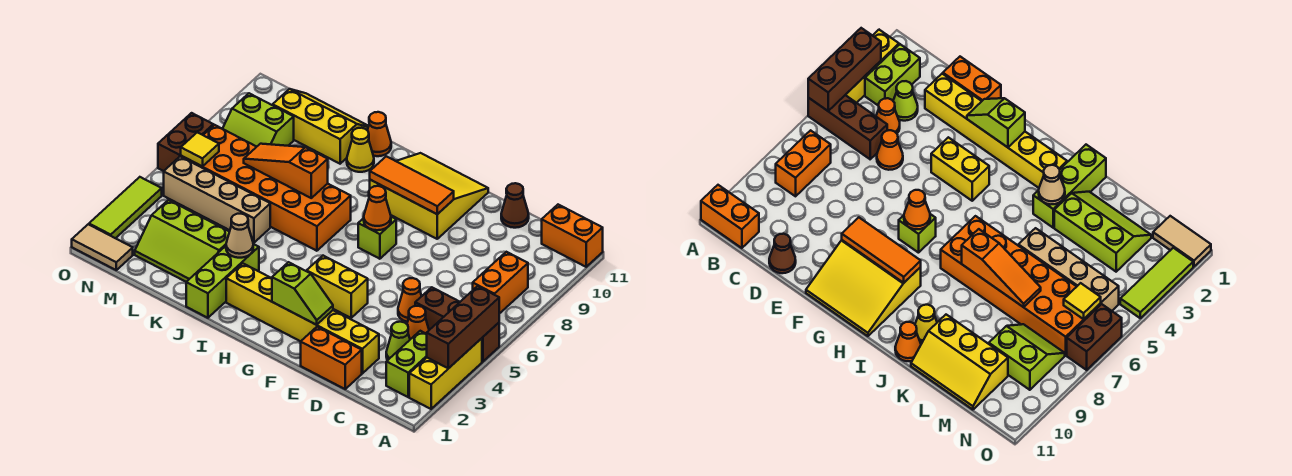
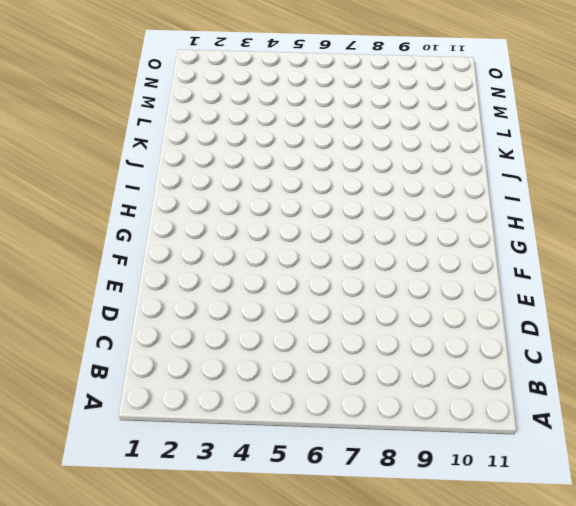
none -> yellow brick A2:A4 level 1
none -> brown brick A5:C5 level 1
none -> orange brick A11:B11 level 1
none -> lime brick B2:B3 level 1

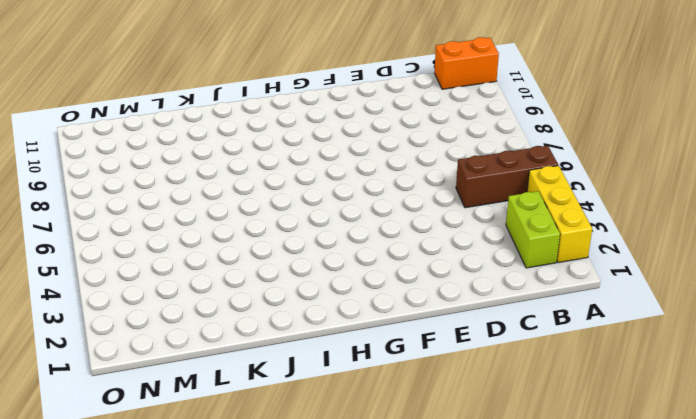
none -> orange brick B7:B8 level 1
none -> lime cone C3 level 1
none -> orange cone C4 level 1
none -> orange brick D1:E1 level 1

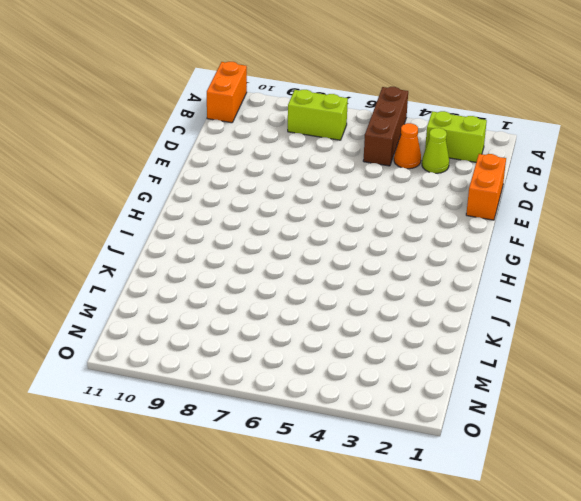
lime brick B7:B8 level 1 -> orange brick B7:B8 level 1
none -> yellow brick A2:A4 level 1
none -> yellow brick D2:I2 level 1
none -> orange cone D5 level 1
none -> brown cone D11 level 1

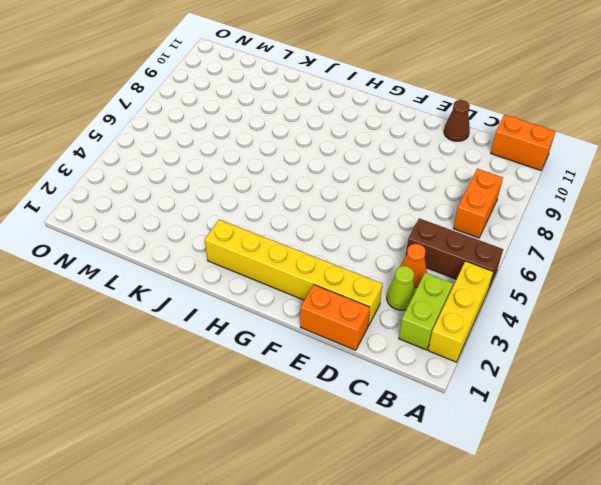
none -> orange cone D5 level 1
none -> yellow brick F4:G4 level 1
none -> yellow slope F9:H11 level 1 top 9
none -> lime brick G7 level 1

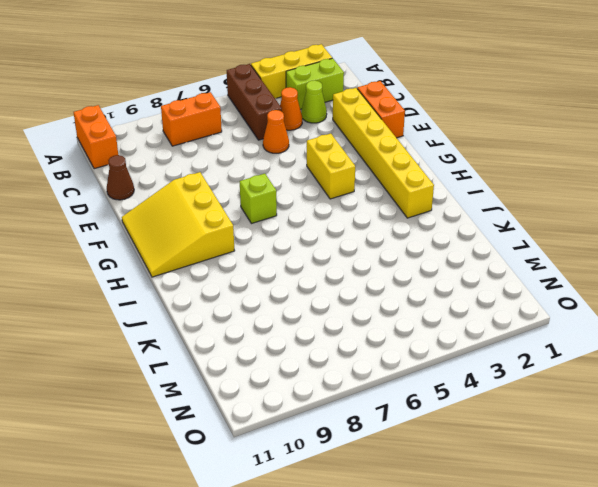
none -> orange brick I6:N7 level 1
none -> lime brick J1:J3 level 1
none -> yellow cone J10 level 1
none -> orange cone J11 level 1

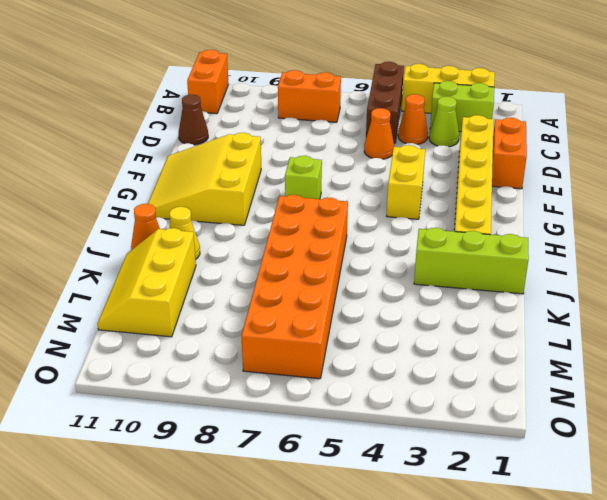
none -> lime slope K2:M3 level 1 top 3
none -> tan brick K5:N5 level 1
none -> lime slope M8:N9 level 1 top 9
none -> tan tile N1:O1 level 1

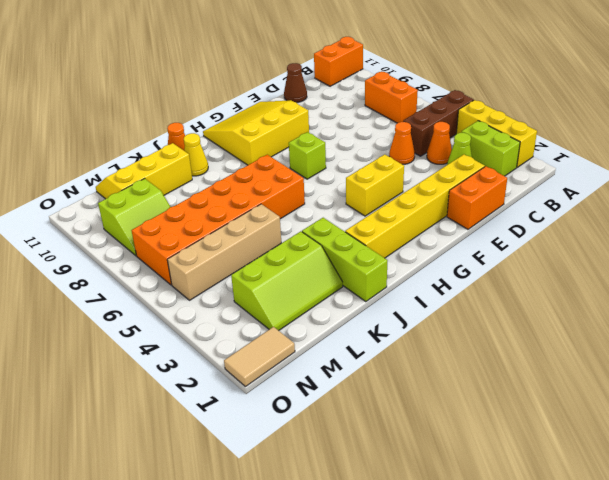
none -> lime tile O2:O4 level 1
none -> brown brick O6:O7 level 1
none -> brown brick A3:A5 level 2
none -> lime slope F2:G2 level 2 top G

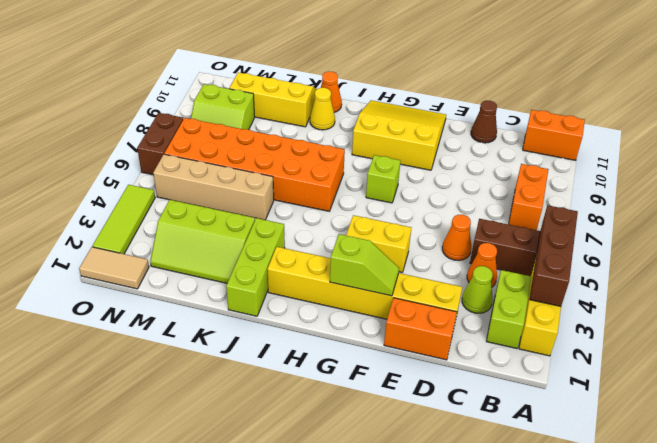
none -> orange tile F9:H9 level 2
none -> orange cone G7 level 2
none -> tan cone J3 level 2
none -> orange slope J7:L7 level 2 top J

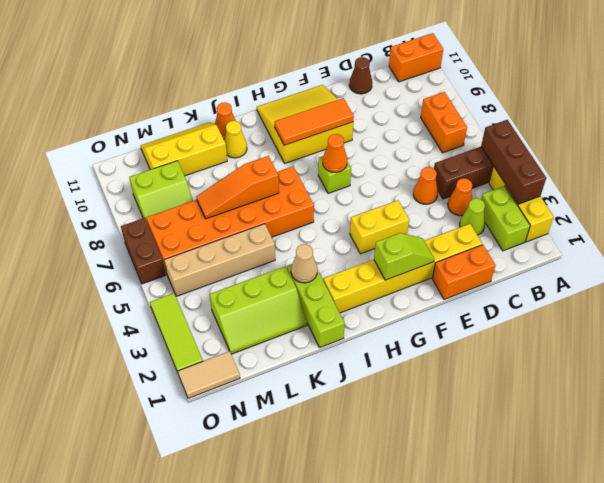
none -> yellow tile N6 level 2

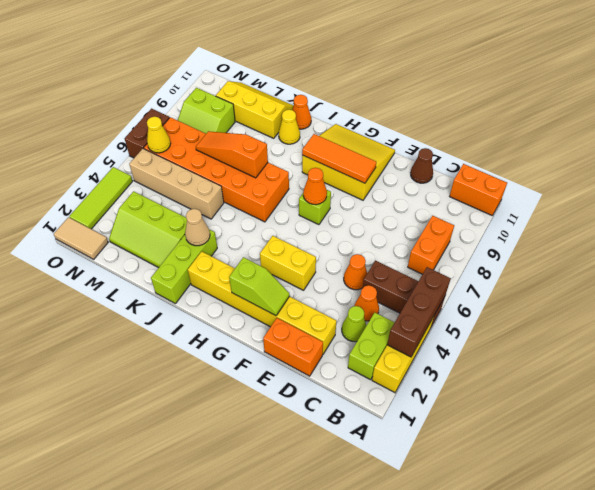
yellow cone N6 level 2 -> yellow tile N6 level 2

